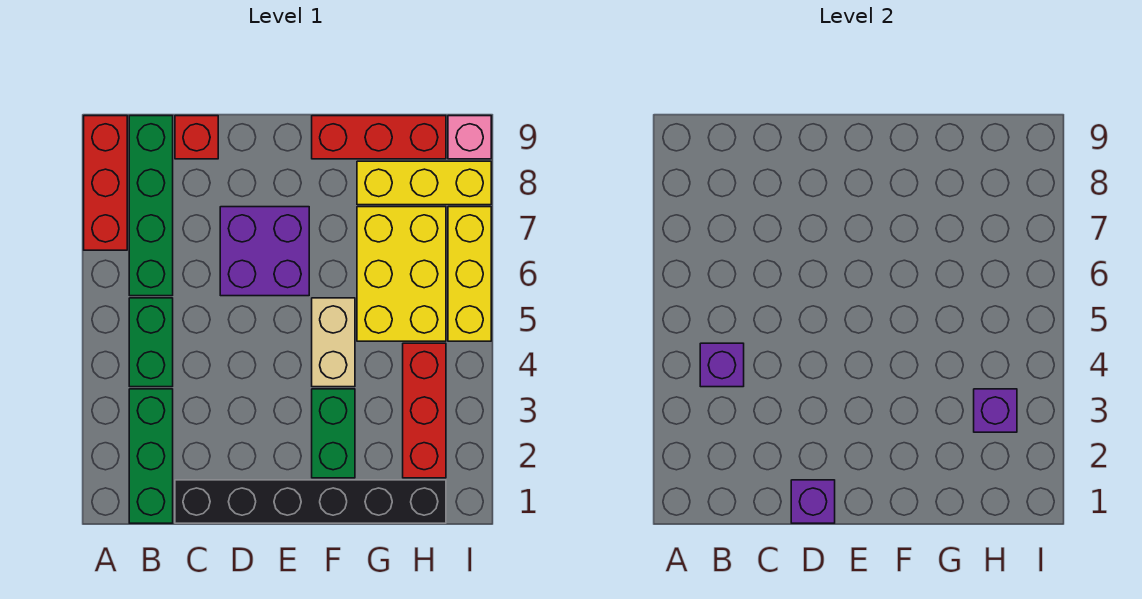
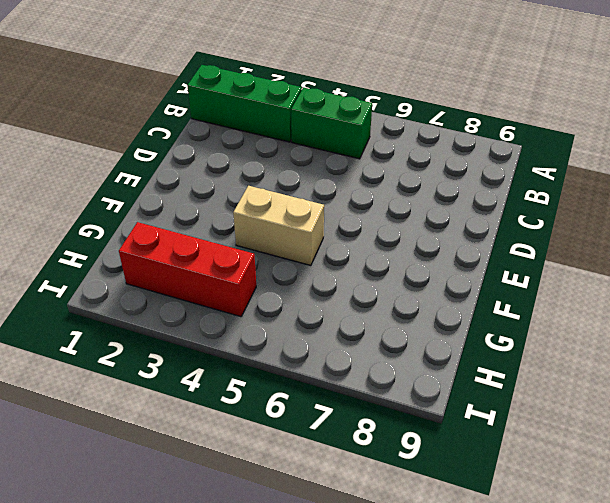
none -> red brick A7:A9 level 1
none -> green brick B6:B9 level 1
none -> black brick C1:H1 level 1

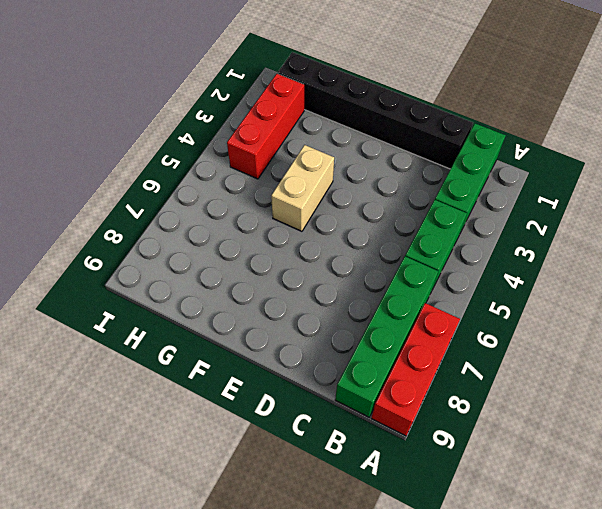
none -> red brick C9 level 1
none -> purple brick D6:E7 level 1
none -> green brick F2:F3 level 1

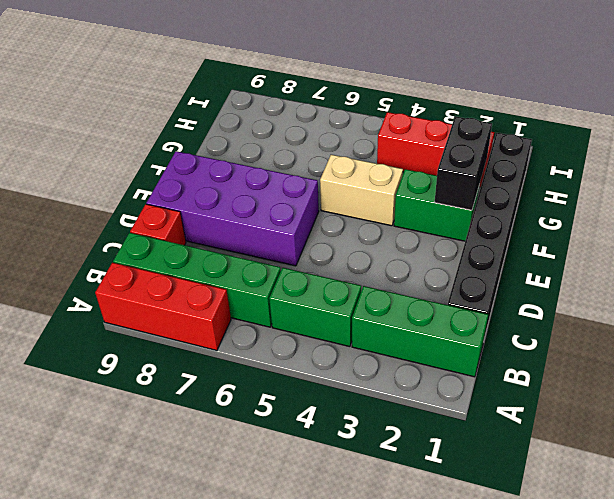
purple brick D6:E9 level 1 -> purple brick D6:E7 level 1
black brick F2:G2 level 2 -> none
none -> red brick F9:H9 level 1
none -> yellow brick G5:H7 level 1
none -> yellow brick G8:I8 level 1

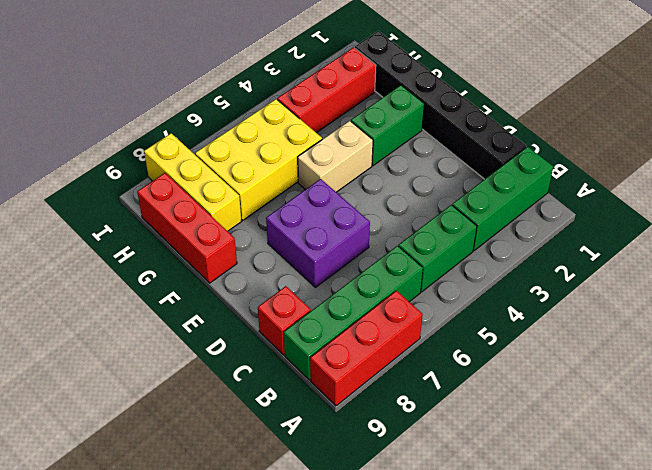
none -> yellow brick I5:I7 level 1
none -> pink brick I9 level 1
none -> purple brick B4 level 2

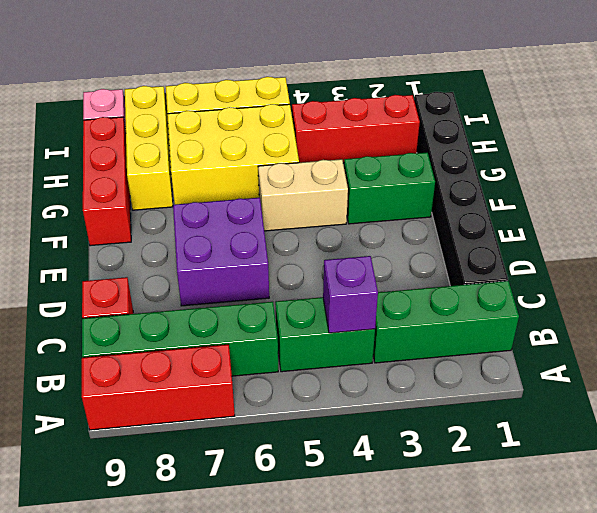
none -> purple brick D1 level 2
none -> purple brick H3 level 2

